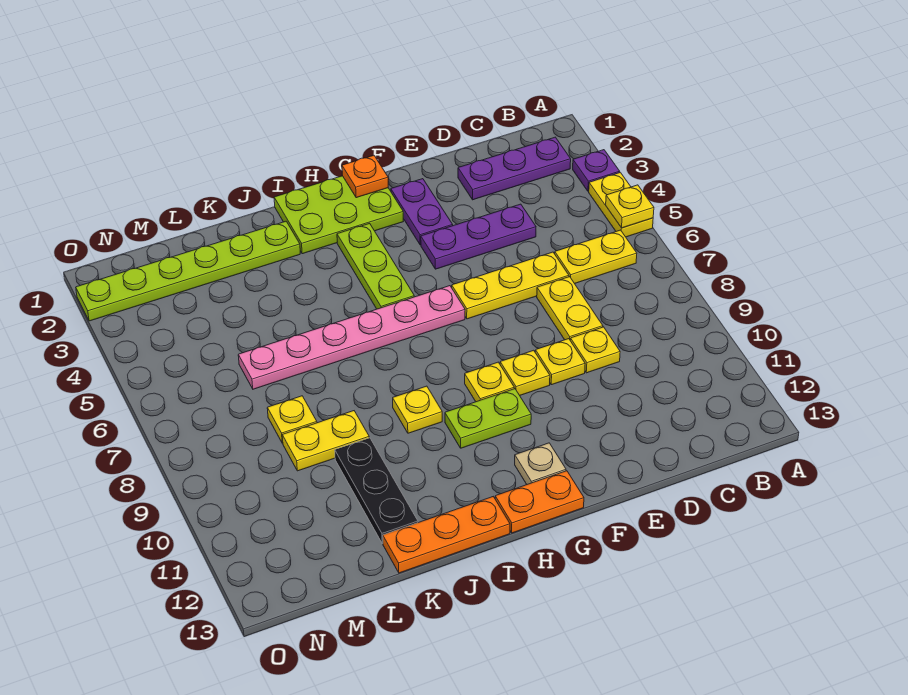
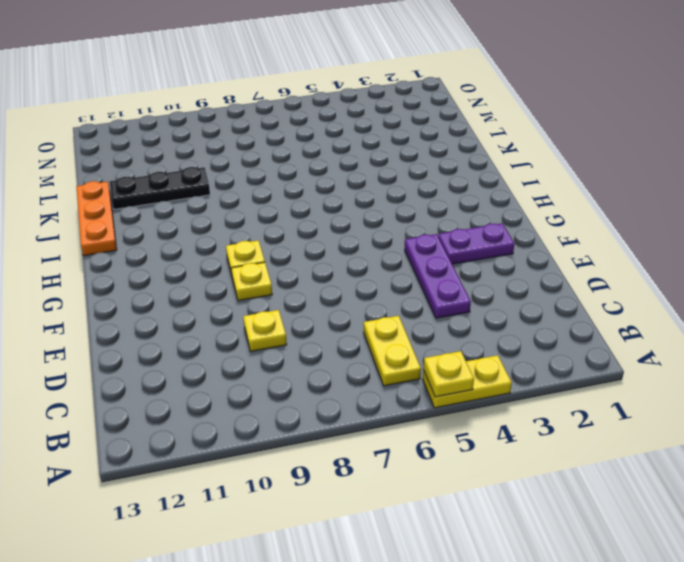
none -> purple plate A3 level 1
none -> purple plate B2:D2 level 1
none -> yellow plate D6:F6 level 1

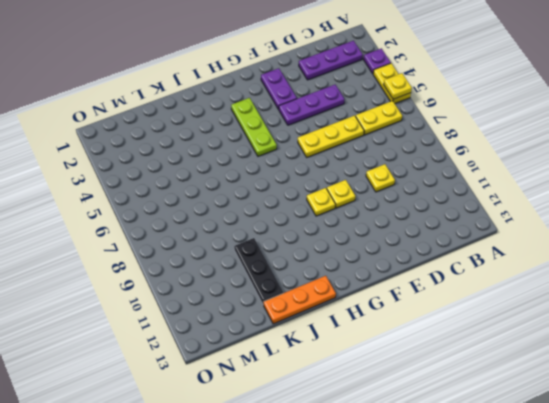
none -> yellow plate D7:D8 level 1
none -> yellow plate E9 level 1
none -> lime plate G1:I2 level 1

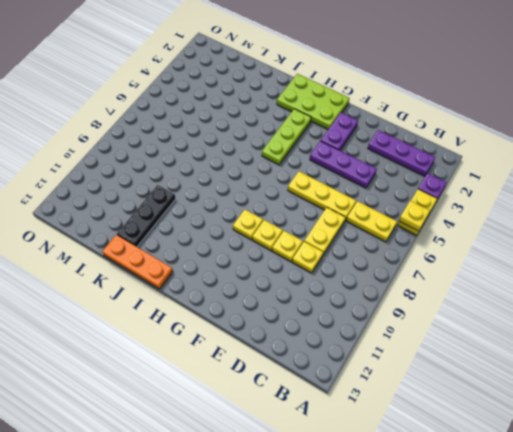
none -> pink plate G6:L6 level 1
none -> lime plate G10:H10 level 1
none -> tan plate G12 level 1

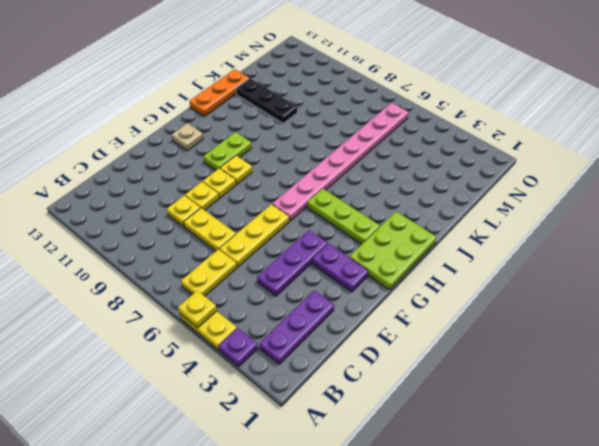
pink plate G6:N6 level 1 -> pink plate G6:L6 level 1
none -> orange plate G13:H13 level 1
none -> yellow plate I9 level 1
none -> lime plate J2:O2 level 1

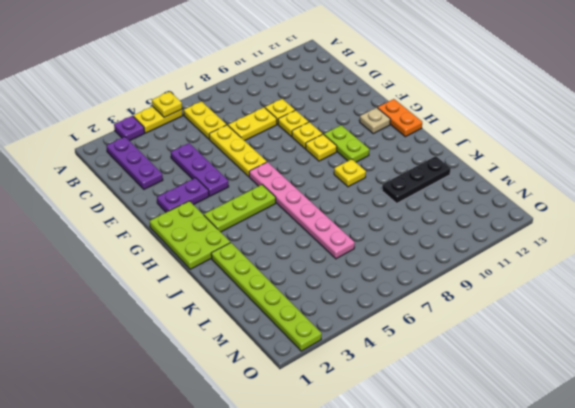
none -> orange plate I13:K13 level 1
none -> yellow plate K9:L9 level 1
none -> yellow plate L8 level 1

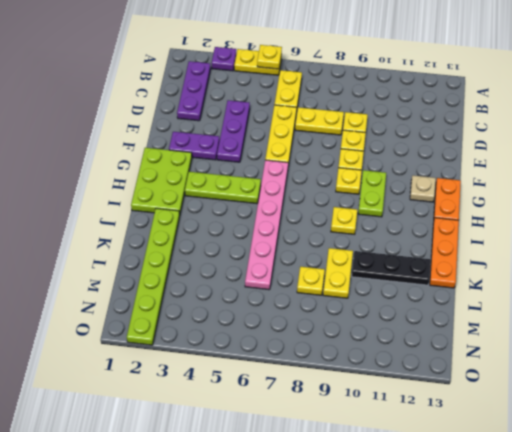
none -> orange plate G1 level 2

